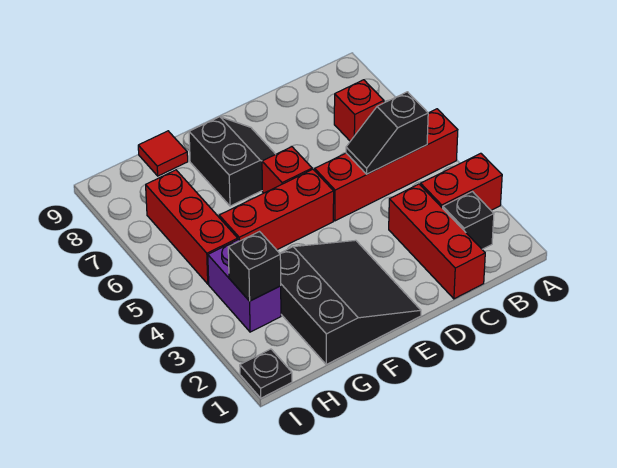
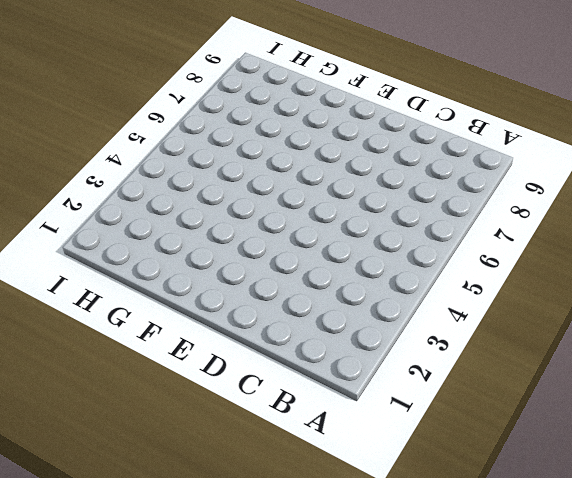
none -> red brick A3:B3 level 1
none -> red brick A5:D5 level 1
none -> black brick B2 level 1

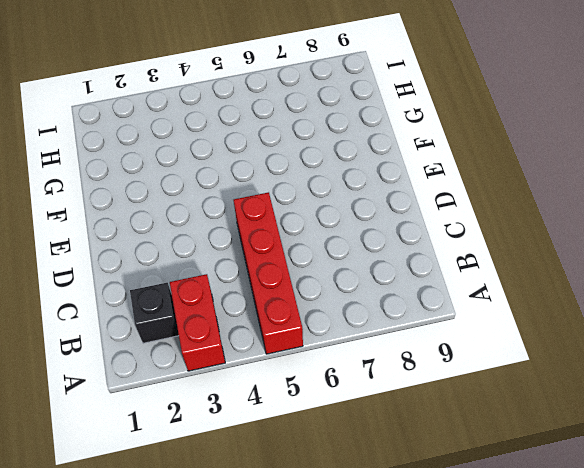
none -> red brick B7 level 1
none -> red brick C1:C3 level 1
none -> black slope E1:G3 level 1 top G

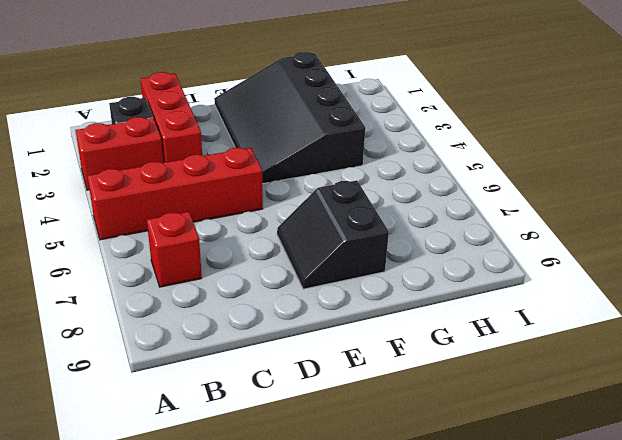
black slope E1:G4 level 1 top G -> black slope E1:G3 level 1 top G
none -> red brick E5:G5 level 1
none -> red brick E6 level 1
none -> red tile G9 level 1

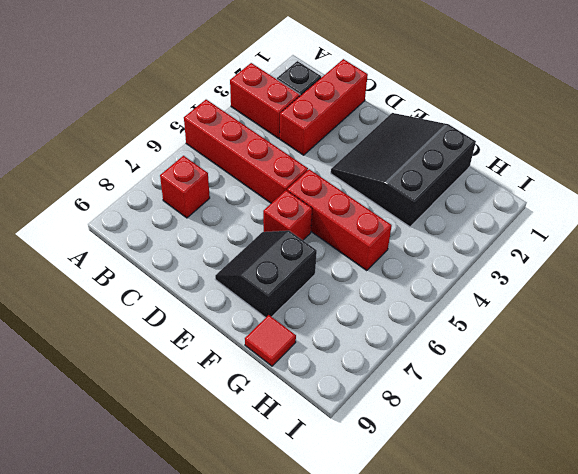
none -> purple brick H3:H4 level 1
none -> red brick H5:H7 level 1
none -> black plate I1 level 1

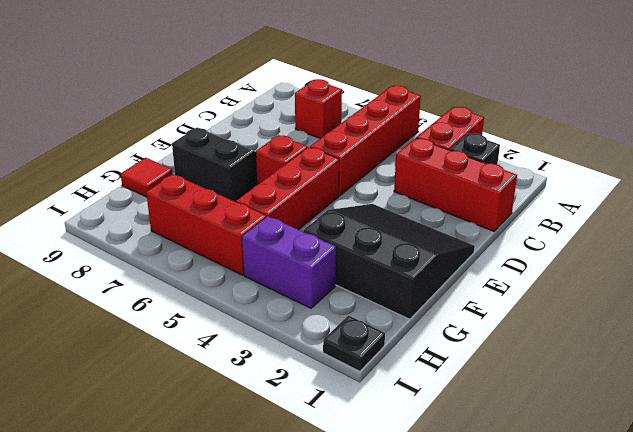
none -> black slope B5:C5 level 2 top B
none -> black brick H3 level 2

